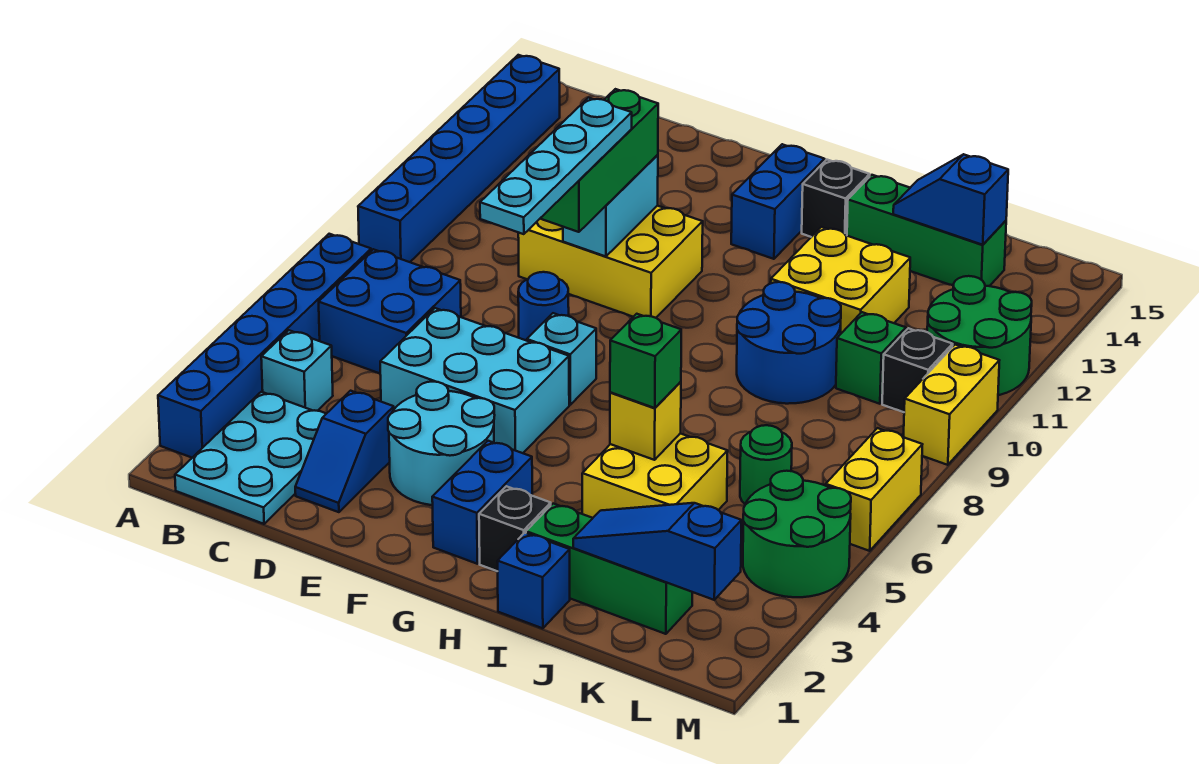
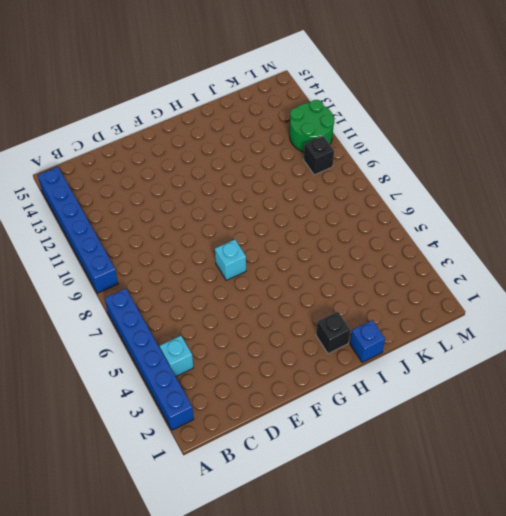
none -> cyan plate B1:C3 level 1
none -> blue brick B6:C7 level 1
none -> blue slope D2:D3 level 1 top 3
none -> cyan brick D5:F6 level 1

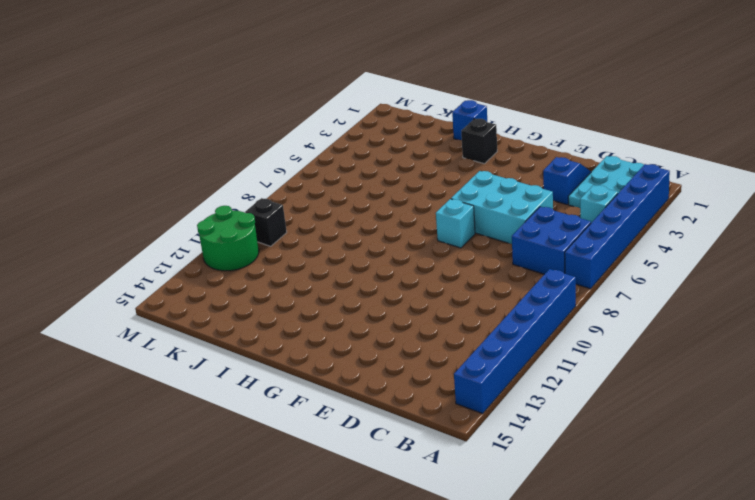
none -> yellow brick D10:F11 level 1
none -> cyan round brick E3:F4 level 1
none -> blue round brick E8 level 1
none -> blue brick G2:G3 level 1

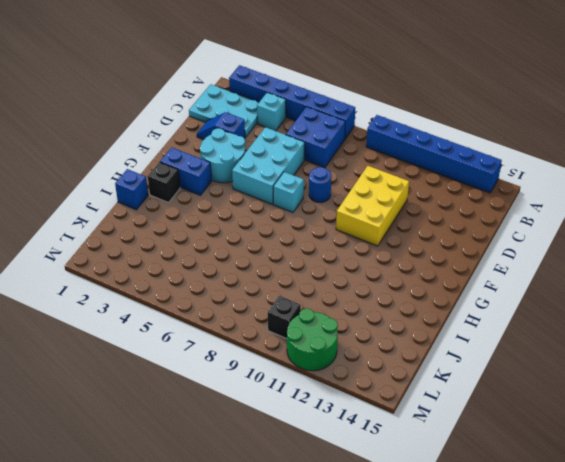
none -> blue brick G13:G14 level 1
none -> black brick H14 level 1
none -> green brick I2:K2 level 1
none -> yellow brick I4:J5 level 1

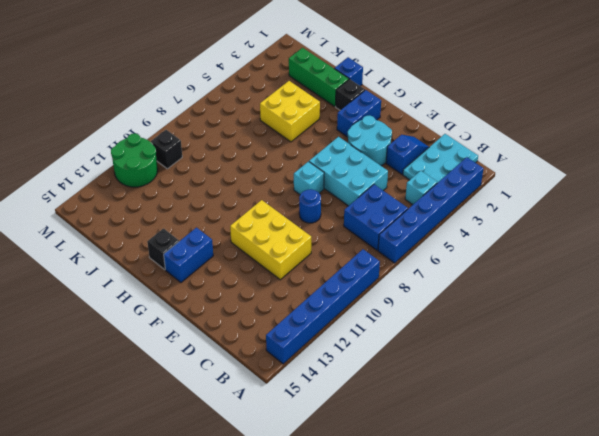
none -> blue round brick I9:J10 level 1
none -> yellow brick I11:J12 level 1
none -> green brick I14:K14 level 1
none -> green round brick K6 level 1

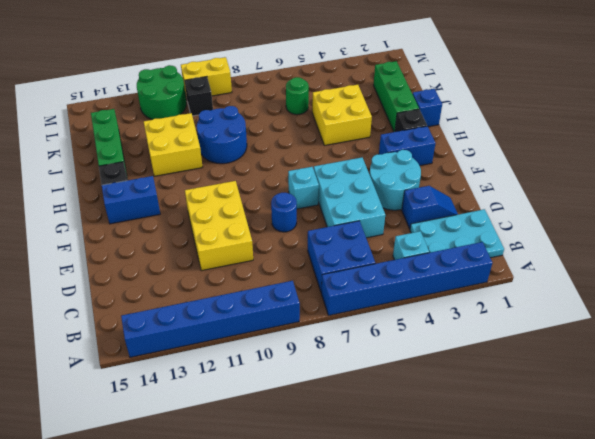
none -> green brick K10 level 1
none -> green round brick L4:M5 level 1
none -> yellow brick M6:M7 level 1
none -> cyan brick E10:E11 level 2

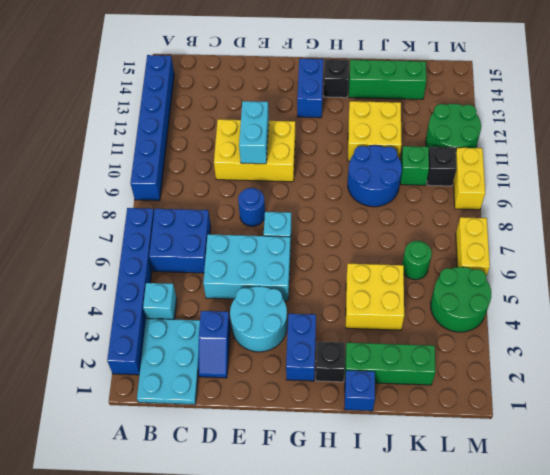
none -> yellow brick I5 level 2
none -> blue slope J2:L2 level 2 top L
none -> blue slope J14:K14 level 2 top K
none -> green brick E9:E11 level 3

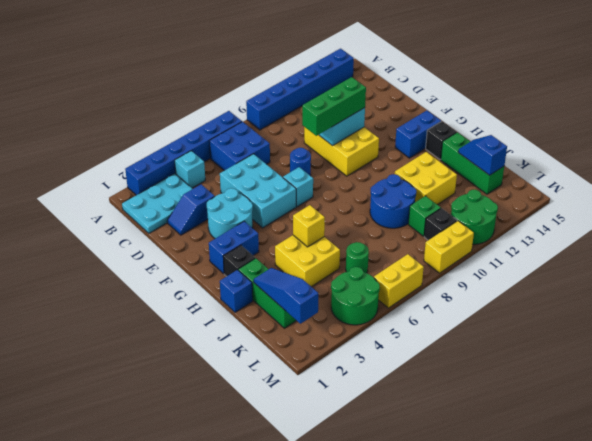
none -> green brick I5 level 3
none -> cyan plate E7:E10 level 4

